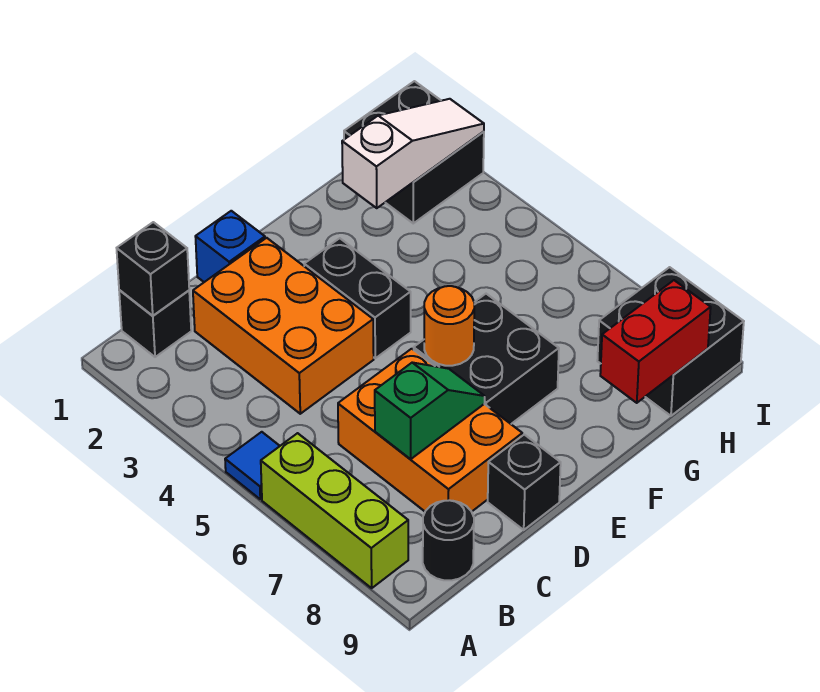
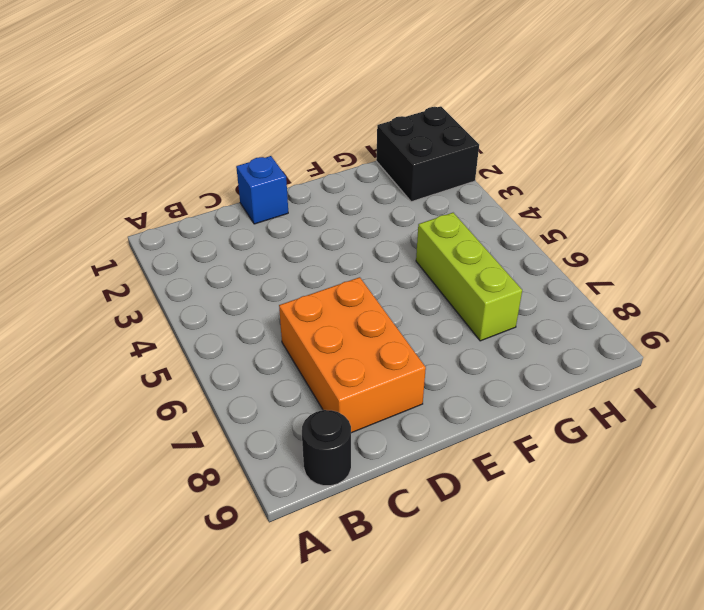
lime brick G5:G7 level 1 -> lime brick A6:A8 level 1
none -> blue tile A5 level 1
none -> black brick B1 level 1
none -> orange brick C2:D4 level 1

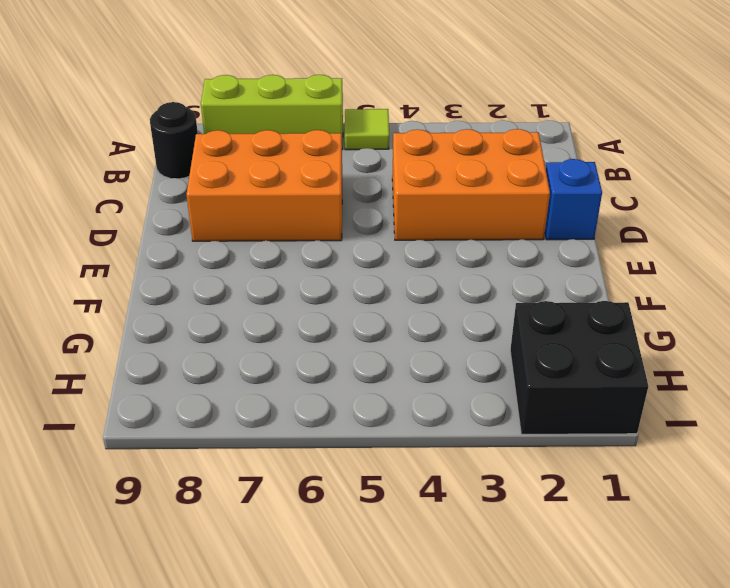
lime tile A5 level 1 -> blue tile A5 level 1
none -> black brick B1 level 1
none -> black brick D9 level 1
none -> black brick E3:E4 level 1

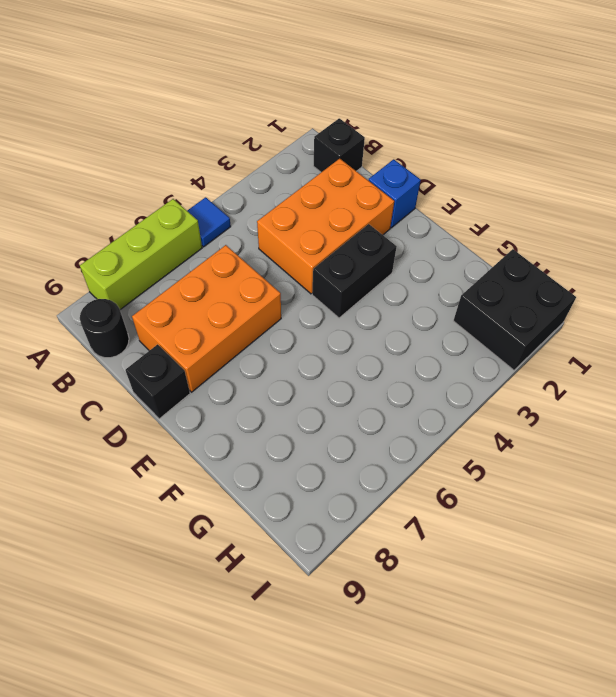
none -> black brick E6:F7 level 1
none -> black brick H8:I9 level 1
none -> black brick B1 level 2

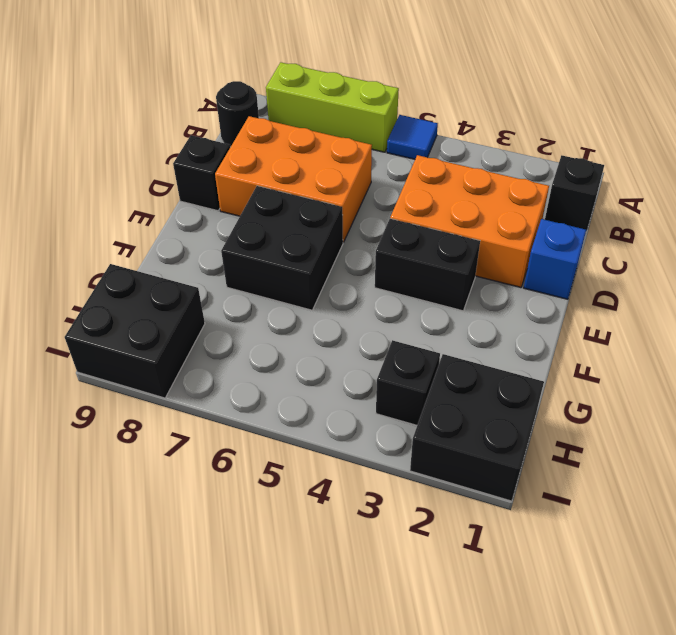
black brick H3 level 1 -> black brick B1 level 2
none -> green slope C7:D7 level 2 top C
none -> orange round brick E6 level 2
none -> white slope G2:I2 level 2 top G

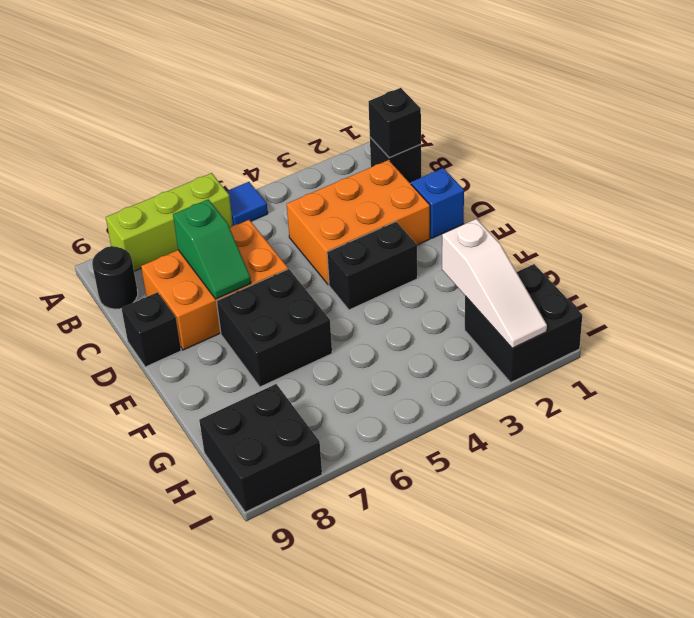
none -> orange round brick E6 level 2
none -> red brick G9:H9 level 2

